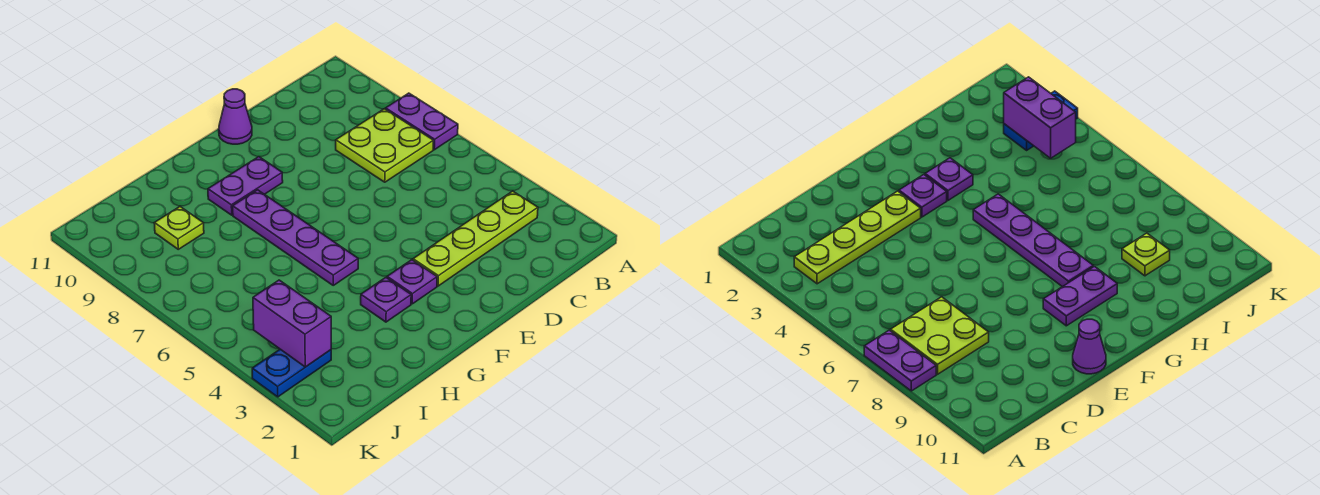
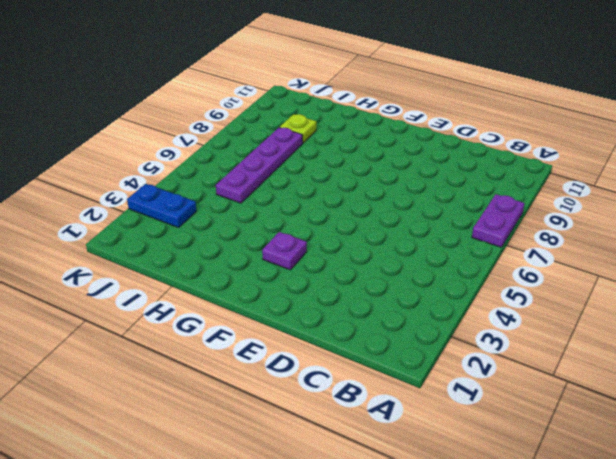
purple plate I5:I8 level 1 -> purple plate G5:G8 level 1
none -> lime plate B3:E3 level 1
none -> lime plate B7:C8 level 1

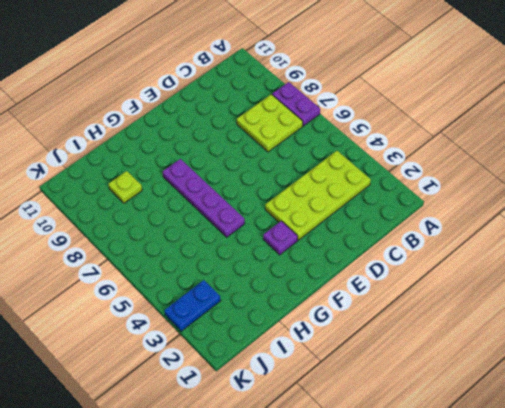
lime plate B3:E4 level 1 -> lime plate B3:E3 level 1
none -> purple cone E11 level 1
none -> purple plate F9:G9 level 1

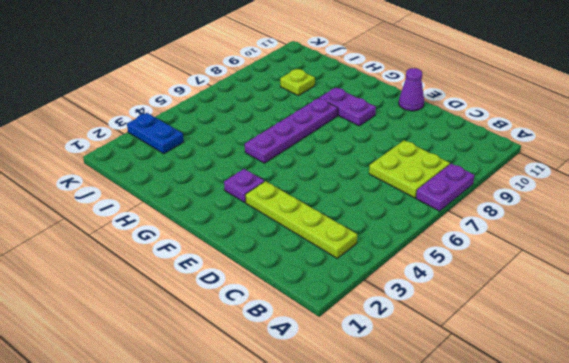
none -> purple plate G3 level 1
none -> purple brick J3:J4 level 2

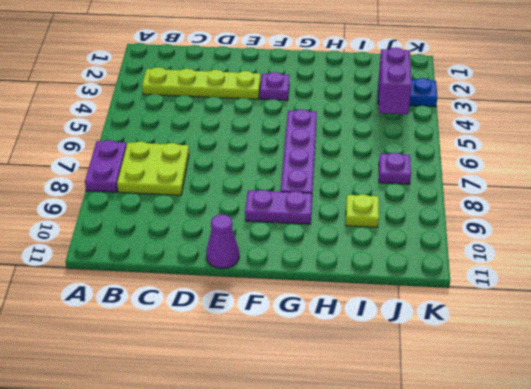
purple plate J7 level 1 -> purple plate G3 level 1

